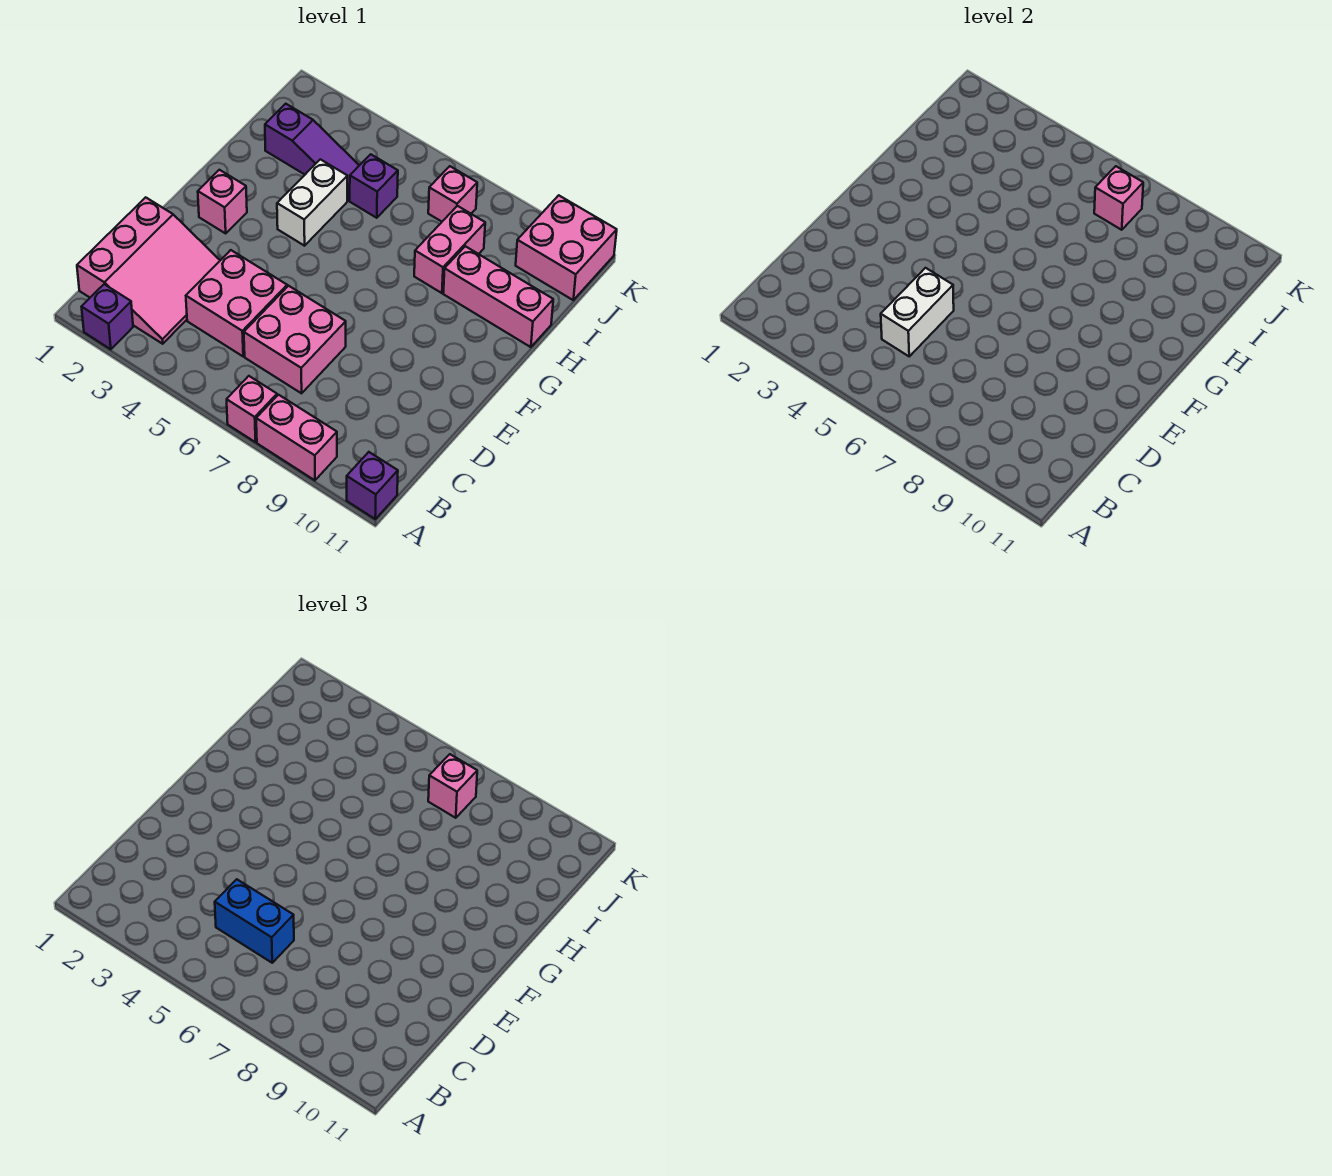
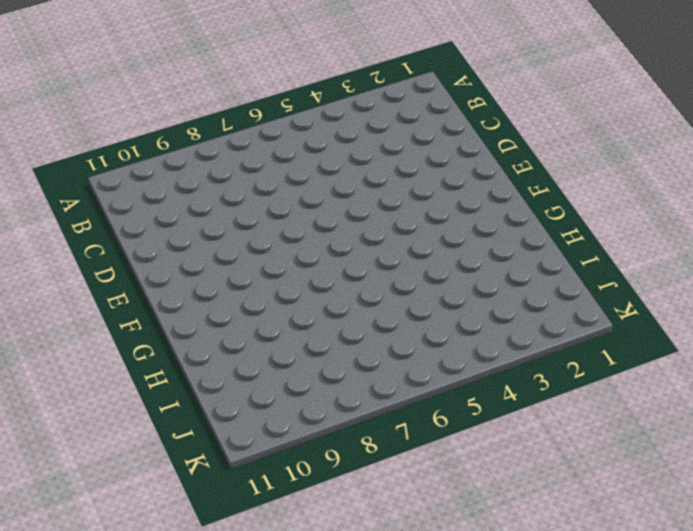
none -> purple brick A2 level 1
none -> pink brick A7 level 1
none -> pink brick A8:A9 level 1

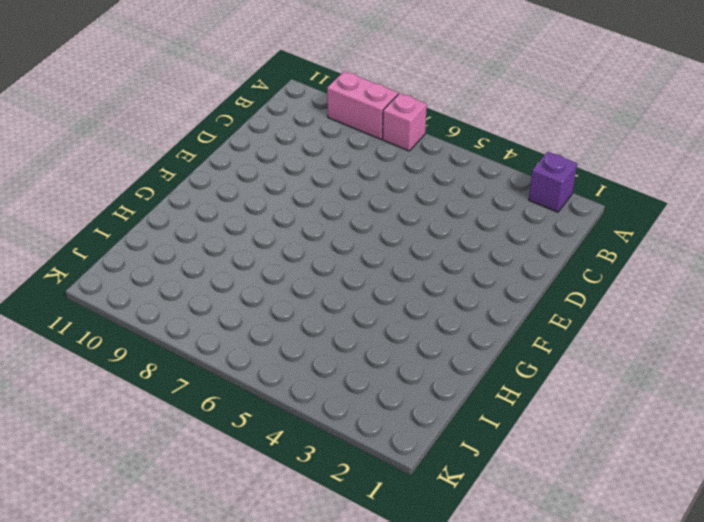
none -> purple brick A11 level 1
none -> pink slope B1:D3 level 1 top 1
none -> pink brick C4:D5 level 1

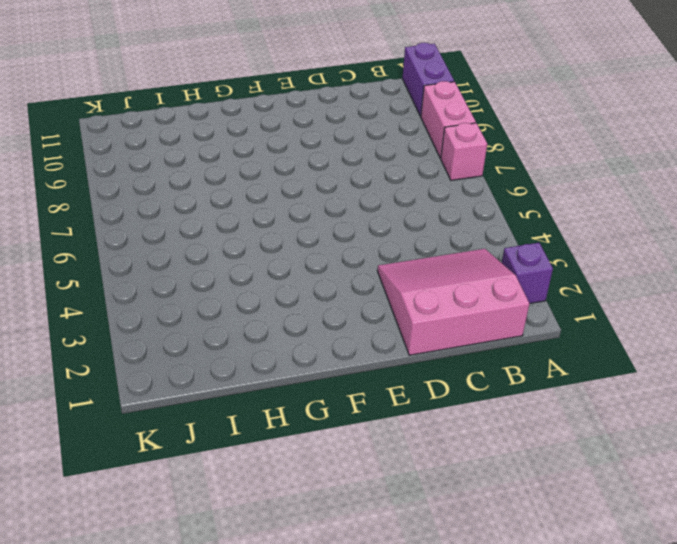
purple brick A10:A11 level 1 -> purple brick A11 level 1
none -> pink brick C4:D5 level 1
none -> pink brick C6:D7 level 1
none -> pink brick F2 level 1

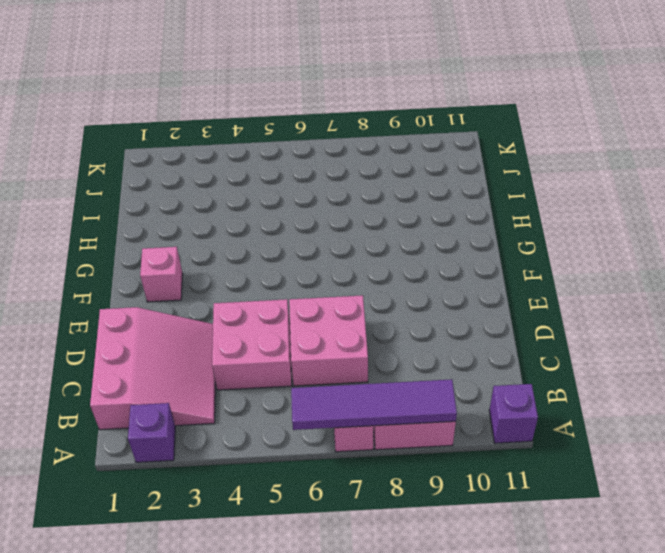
purple tile A6:A9 level 2 -> none
none -> white brick G4:H4 level 1
none -> pink brick H8:I8 level 1
none -> pink brick H9:H11 level 1

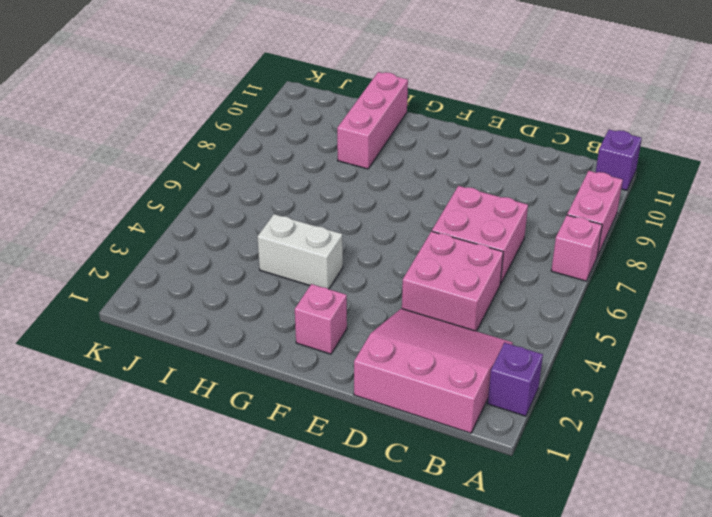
none -> pink brick H8:I8 level 1
none -> purple slope I2:I4 level 1 top 2
none -> purple brick I5 level 1

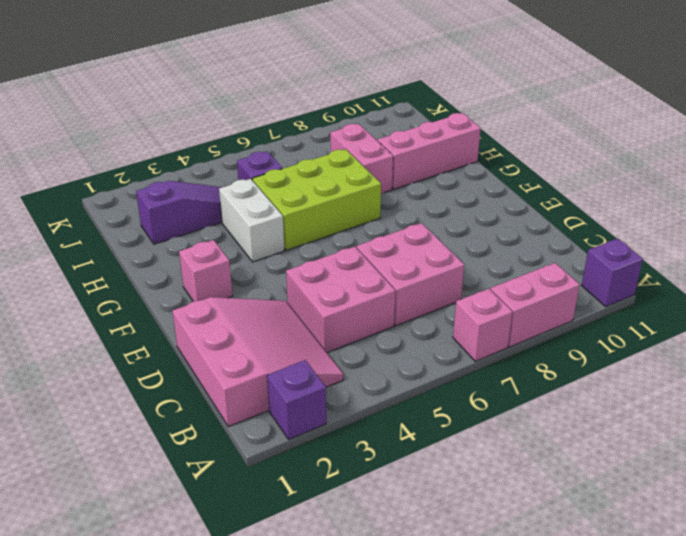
lime brick G5:H7 level 1 -> none
none -> pink brick J7 level 1
none -> pink brick J10:K11 level 1
none -> white brick C5:D5 level 2

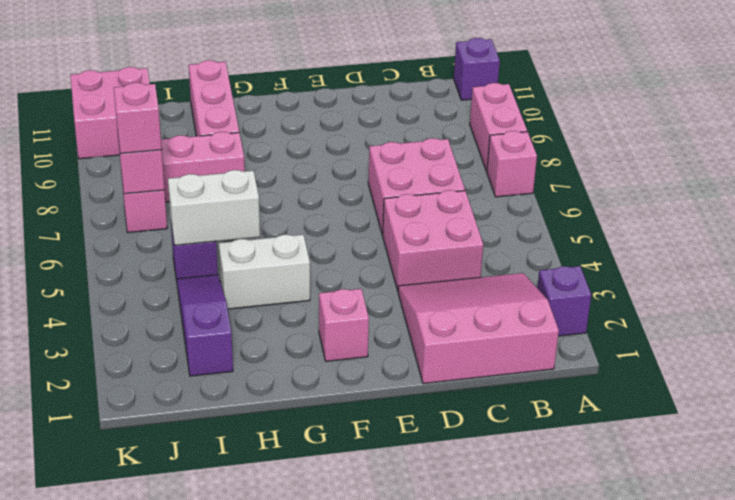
white brick H5:I5 level 2 -> white brick C5:D5 level 2
none -> blue brick C5:C6 level 3

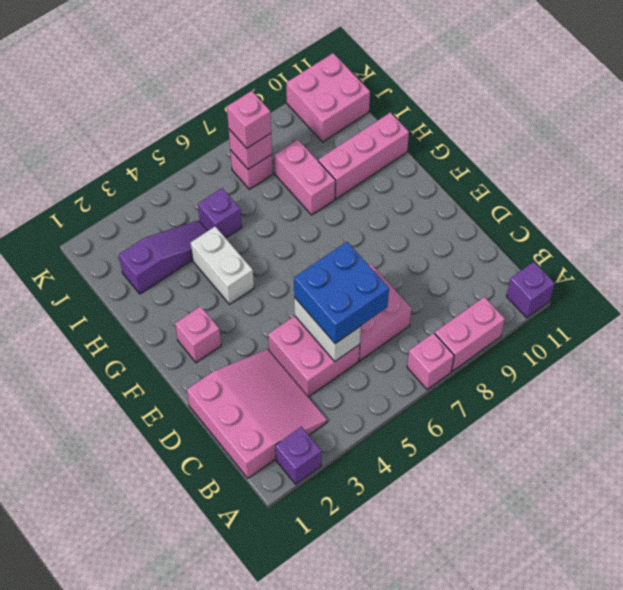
blue brick C5:D6 level 3 -> blue brick C5:C6 level 3

